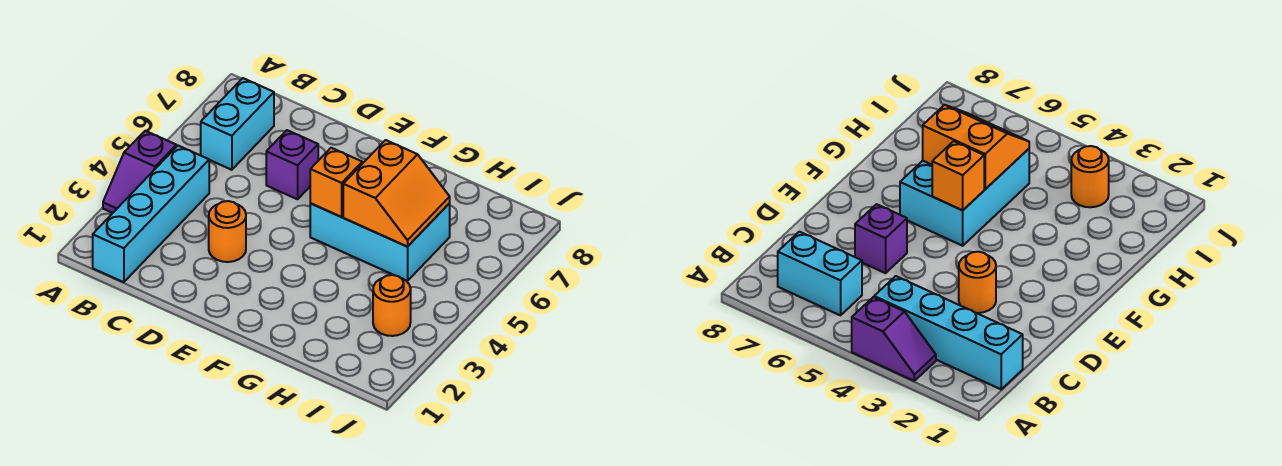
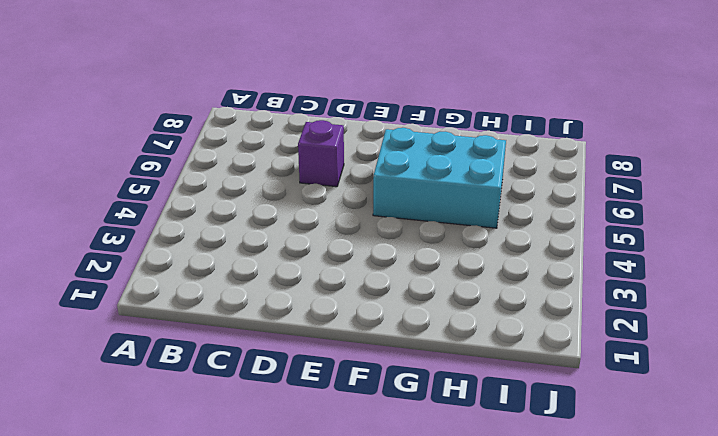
none -> purple slope A3:A4 level 1 top 4
none -> cyan brick B1:B4 level 1

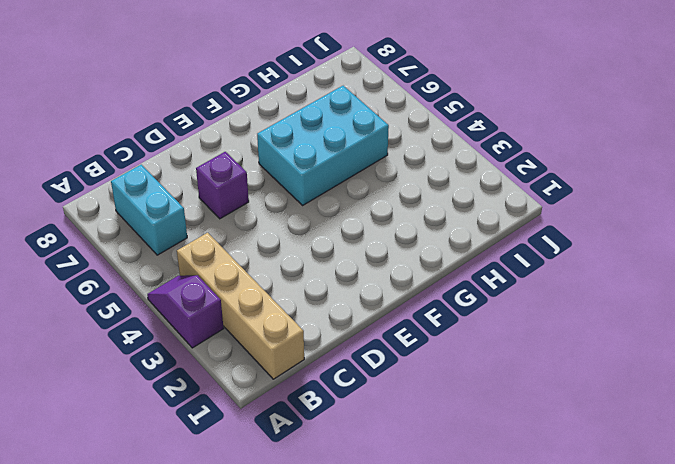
purple slope A3:A4 level 1 top 3 -> purple slope A3:A4 level 1 top 4
tan brick B1:B4 level 1 -> cyan brick B1:B4 level 1
none -> orange round brick D3 level 1
none -> orange round brick I3 level 1

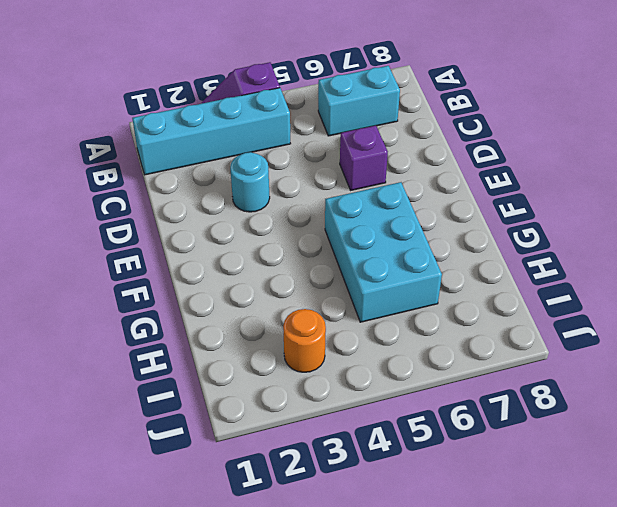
cyan round brick D3 level 1 -> orange round brick D3 level 1
none -> orange brick F5 level 2
none -> orange slope G5:H6 level 2 top G

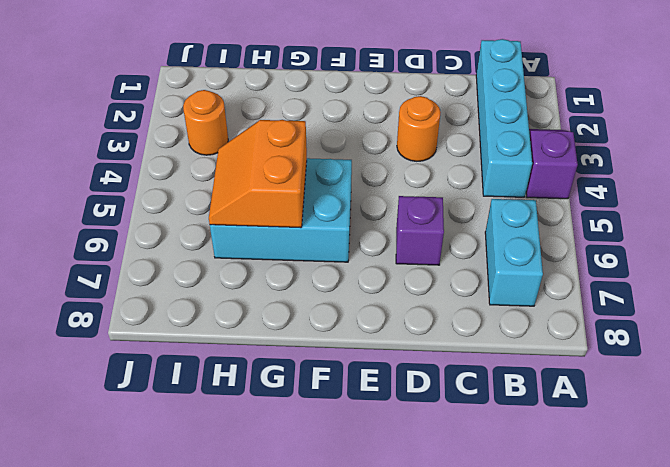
none -> orange brick F5 level 2

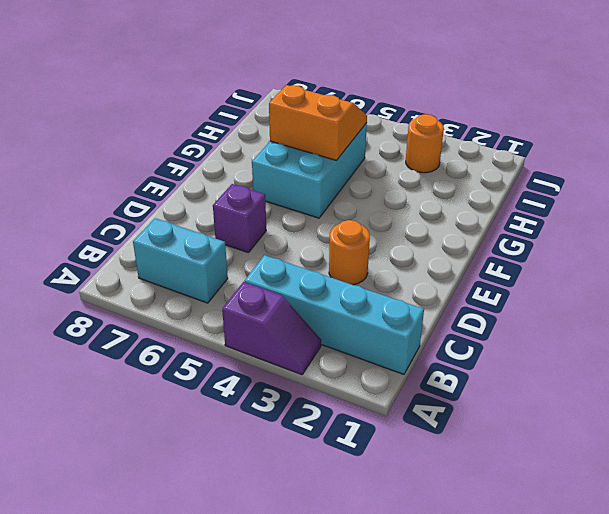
none -> orange brick F5 level 2

